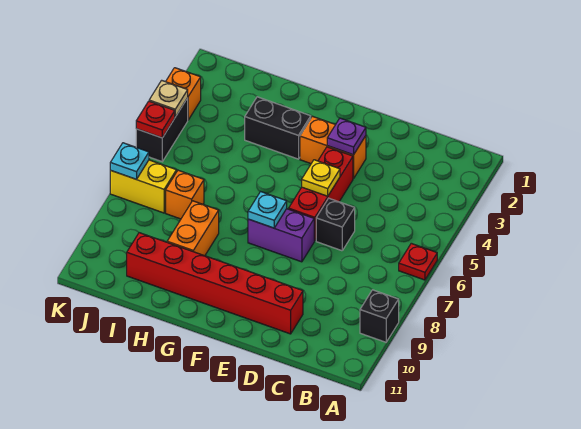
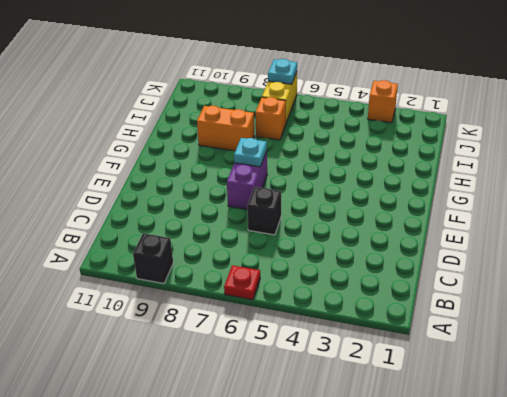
none -> red brick D10:I10 level 1
none -> orange brick E3:F3 level 1
none -> red brick E4:E6 level 1

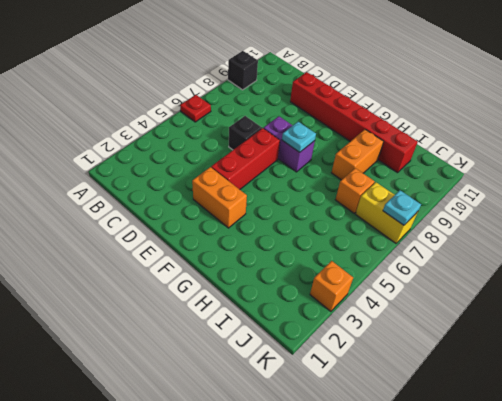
none -> black brick G3:H3 level 1
none -> black brick K4:K5 level 1
none -> purple plate E3 level 2

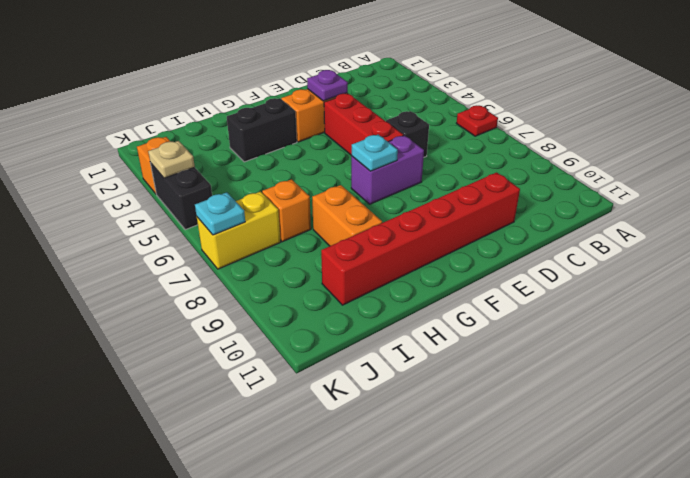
none -> black brick A9 level 1
none -> yellow plate E5 level 2
none -> red plate K5 level 2

